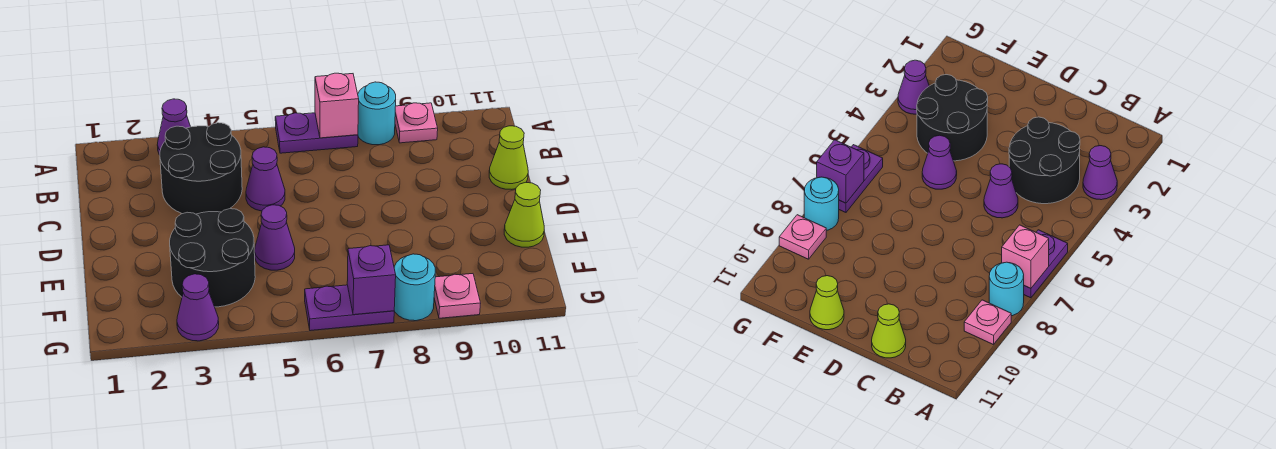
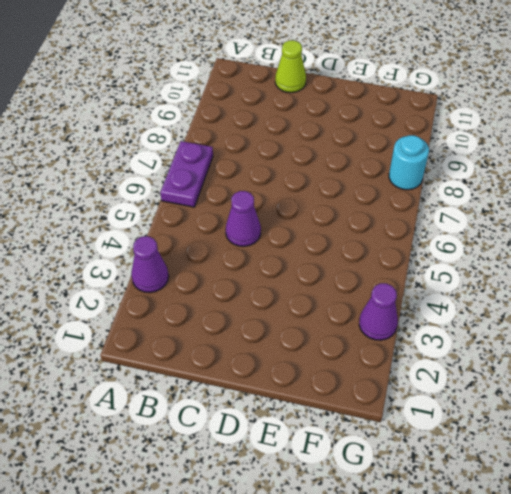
none -> cyan round brick A8 level 1
none -> pink plate A9 level 1
none -> black round brick B3:C4 level 1

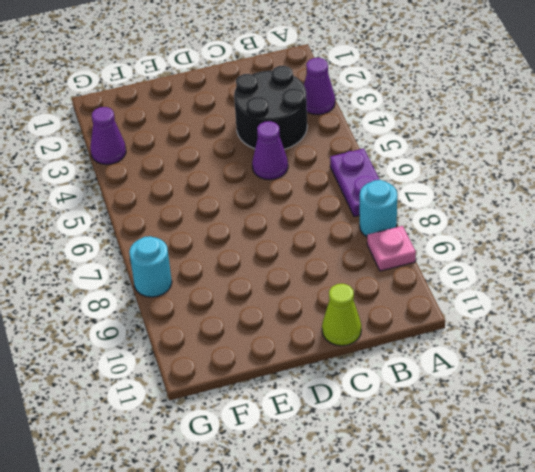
none -> black round brick E3:F4 level 1
none -> purple cone E5 level 1
none -> lime cone E11 level 1

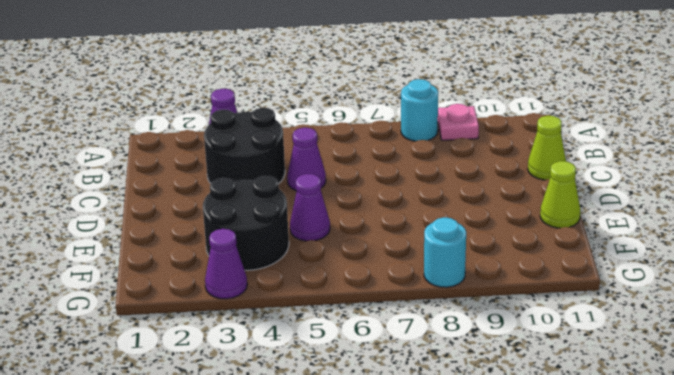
none -> purple plate A6:A7 level 1
none -> purple plate G6:G7 level 1
none -> pink plate G9 level 1

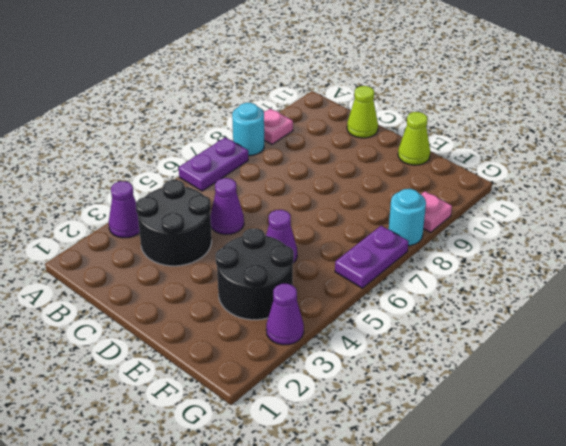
none -> pink brick A7 level 2
none -> purple brick G7 level 2

